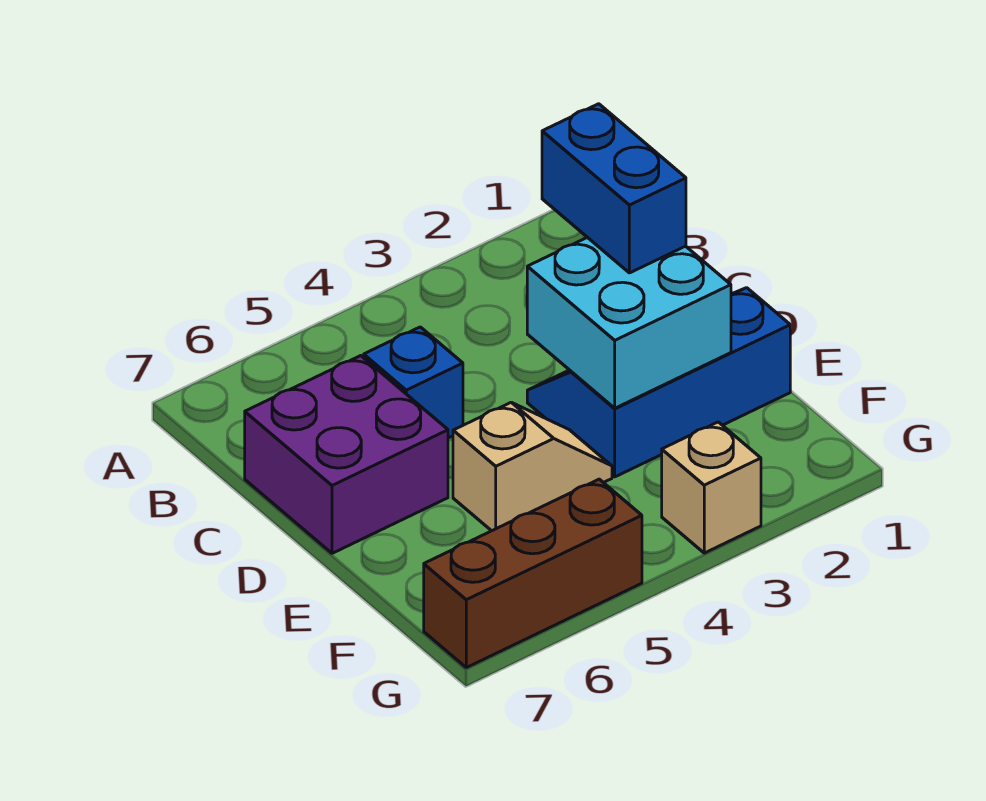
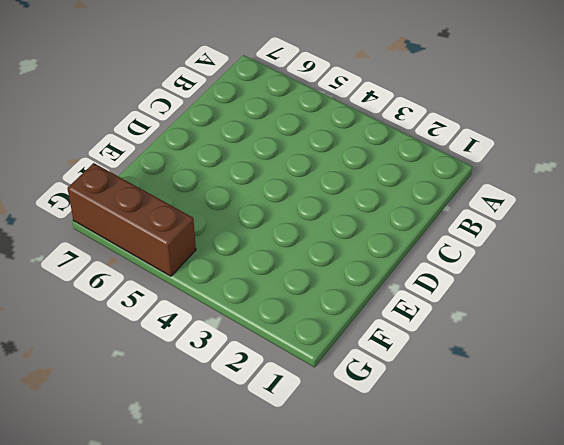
none -> blue brick C5 level 1
none -> purple brick C6:D7 level 1

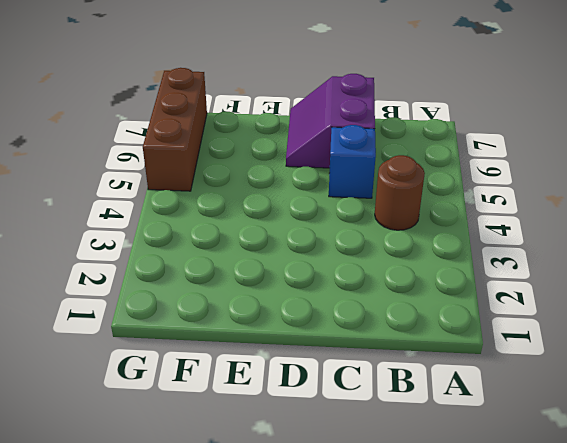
brown round brick B4 level 1 -> none
purple slope C6:D7 level 1 top C -> purple brick C6:D7 level 1
none -> blue slope D1:E3 level 1 top E
none -> tan slope E4:E5 level 1 top 5

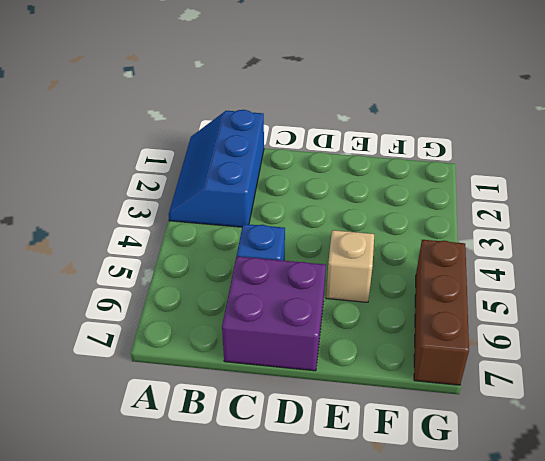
blue slope A1:B3 level 1 top B -> blue slope D1:E3 level 1 top E
none -> tan brick G3 level 1
none -> cyan brick D2:E3 level 2

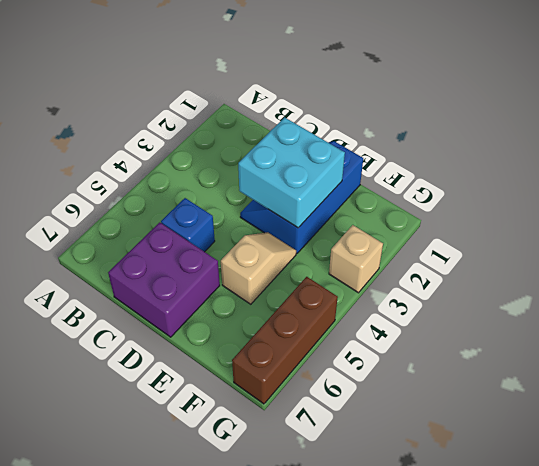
none -> blue brick C2:D2 level 3

